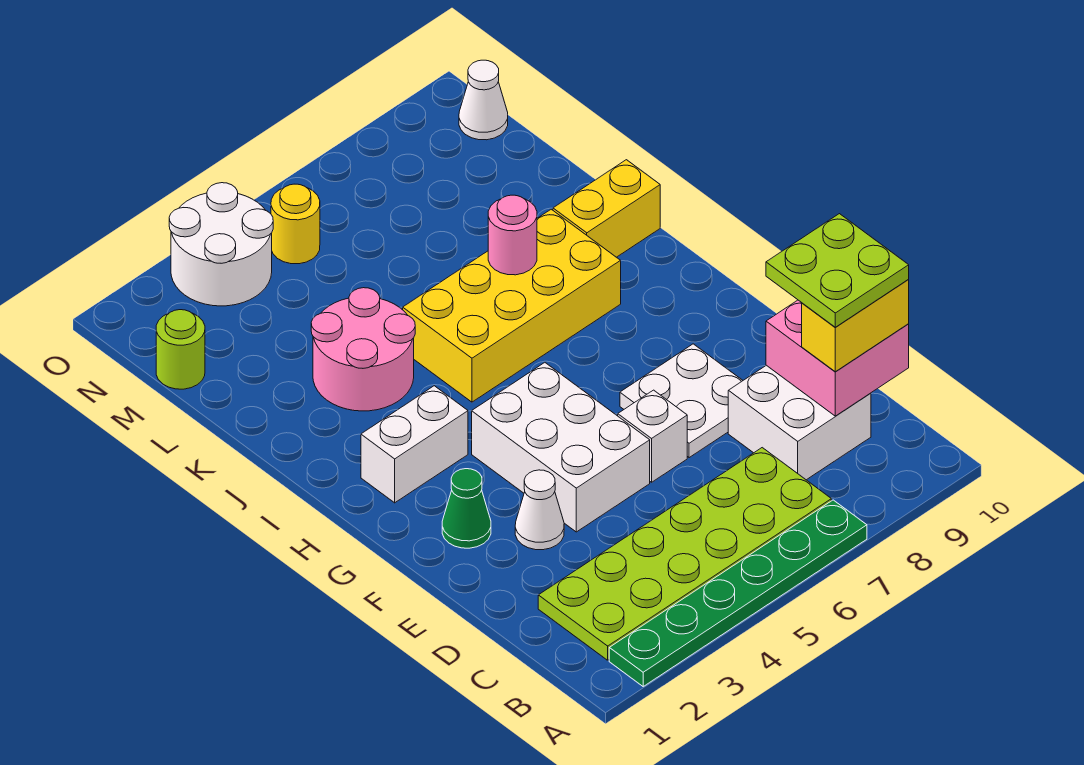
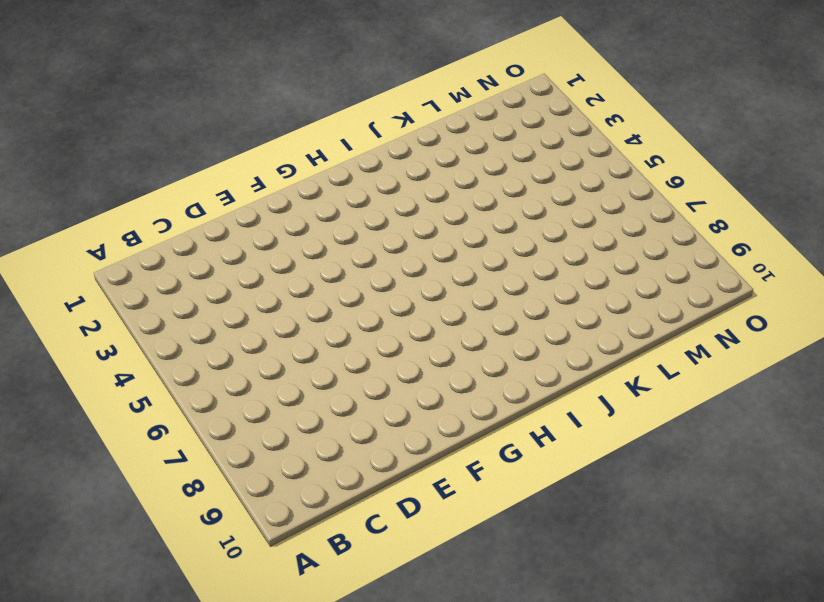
none -> green plate A2:A7 level 1
none -> lime plate B2:C7 level 1
none -> white brick C8:D9 level 1

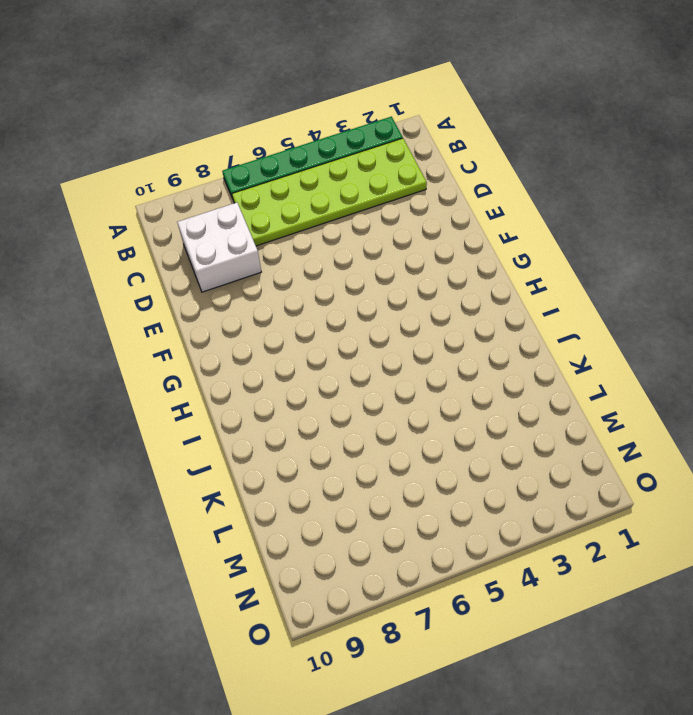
none -> white cone E3 level 1
none -> white brick E4:G5 level 1
none -> white brick E6 level 1

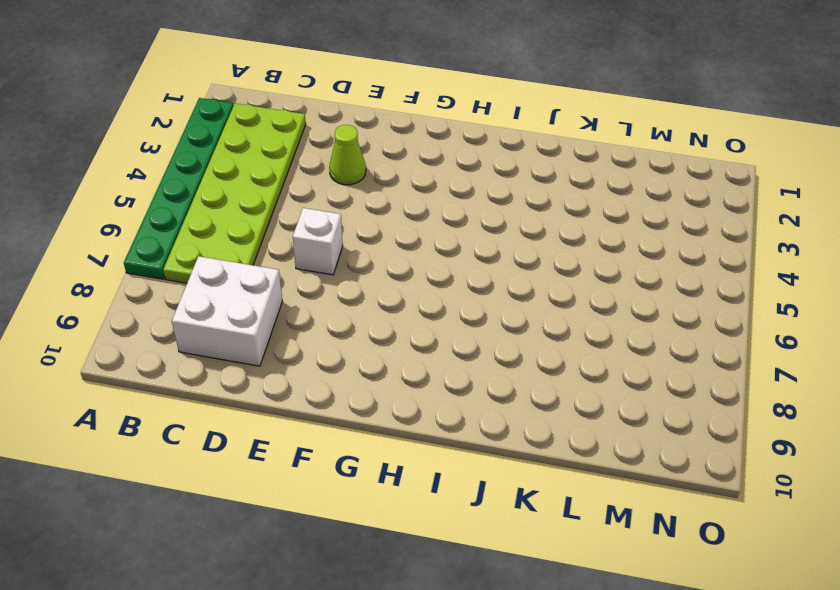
lime cone E3 level 1 -> white cone E3 level 1
none -> white brick E4:G5 level 1
none -> white plate E7:F8 level 1
none -> green cone F2 level 1

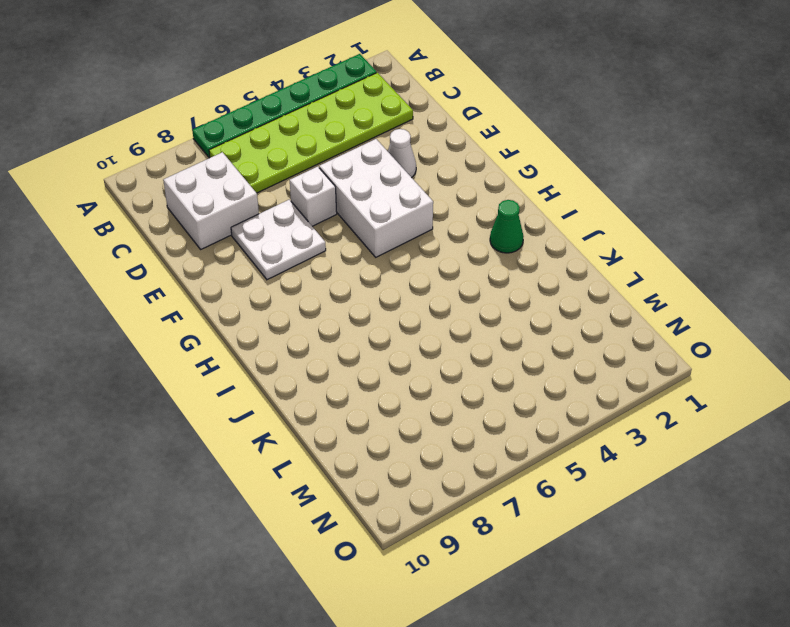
green cone I2 level 1 -> green cone F2 level 1
none -> white brick H2:H3 level 1
none -> yellow brick I5:J8 level 1
none -> pink round brick J3:K4 level 1

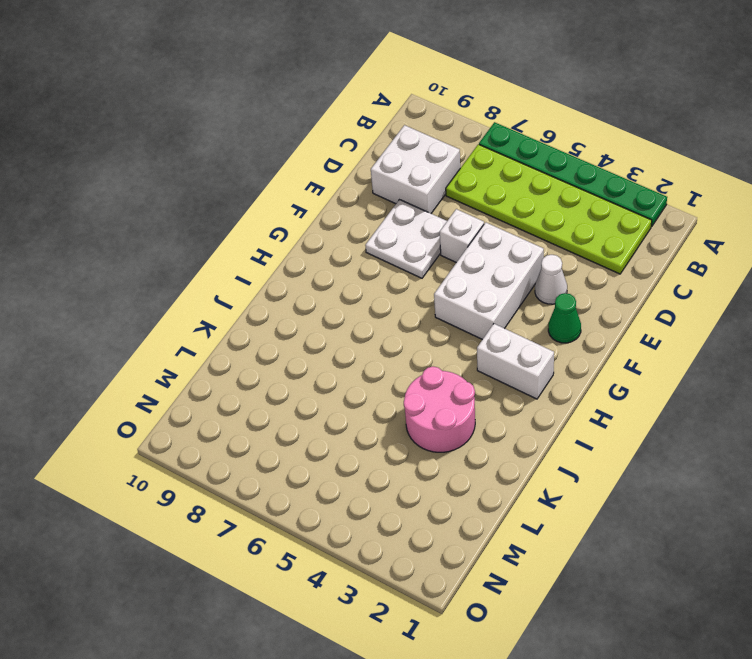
none -> yellow brick I5:J8 level 1
none -> yellow brick J9:J10 level 1
none -> lime round brick M1 level 1

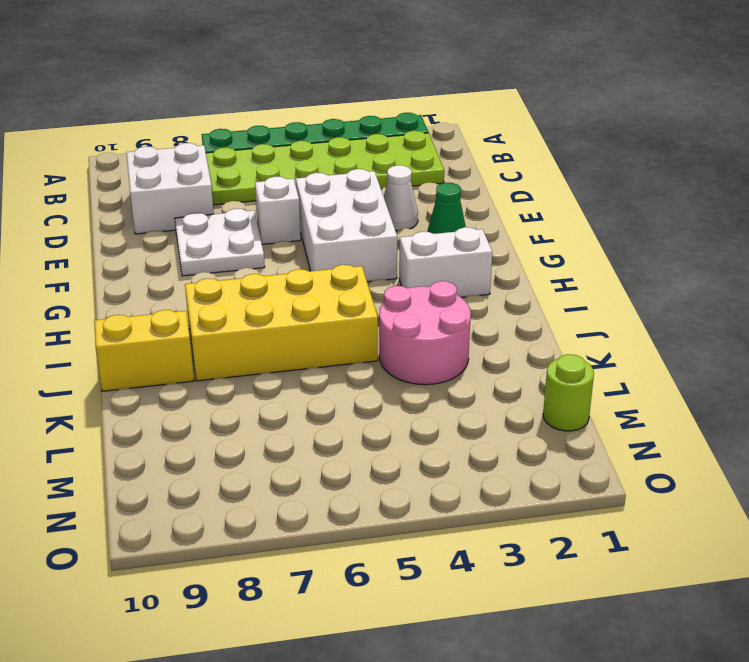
none -> white round brick N3:O4 level 1
none -> yellow round brick N5 level 1
none -> white cone N10 level 1

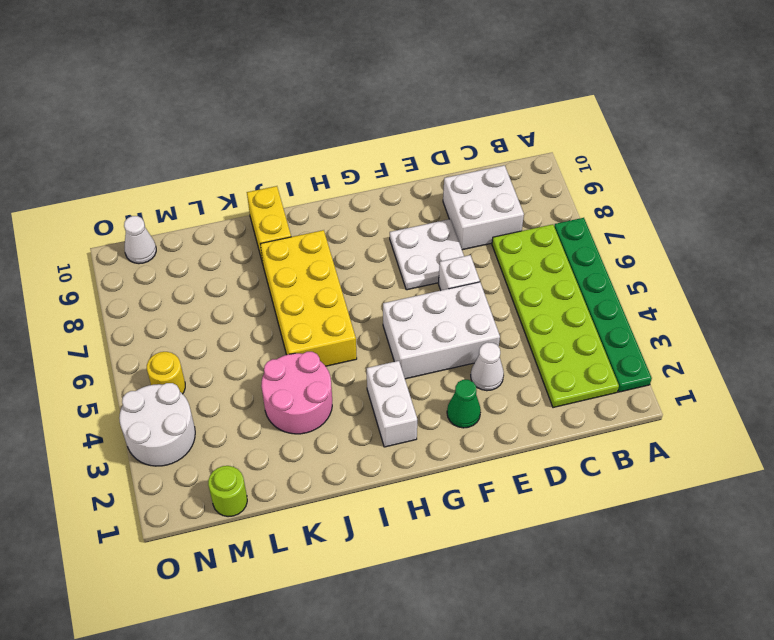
none -> pink brick C9:D10 level 2
none -> pink round brick J7 level 2
none -> yellow brick C9:C10 level 3

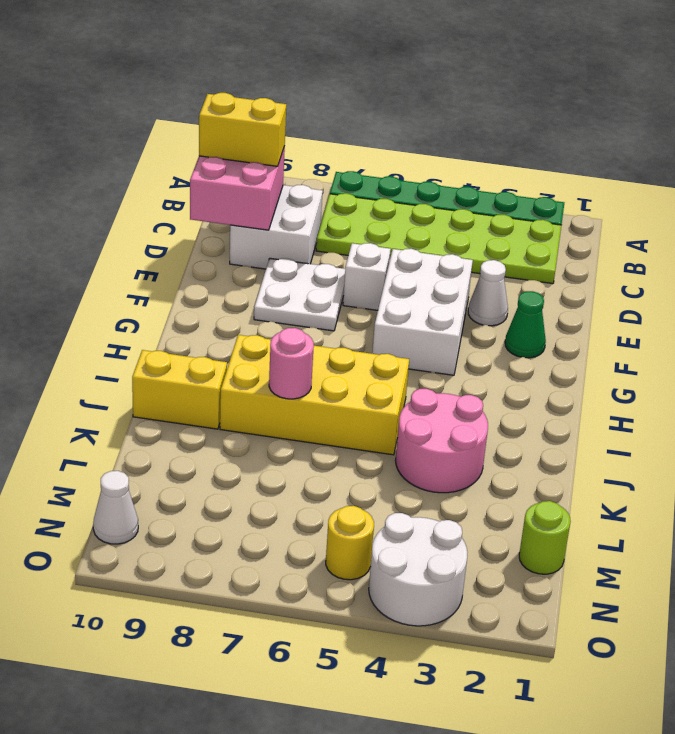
none -> white brick H2:H3 level 1
none -> lime plate C9:D10 level 4

